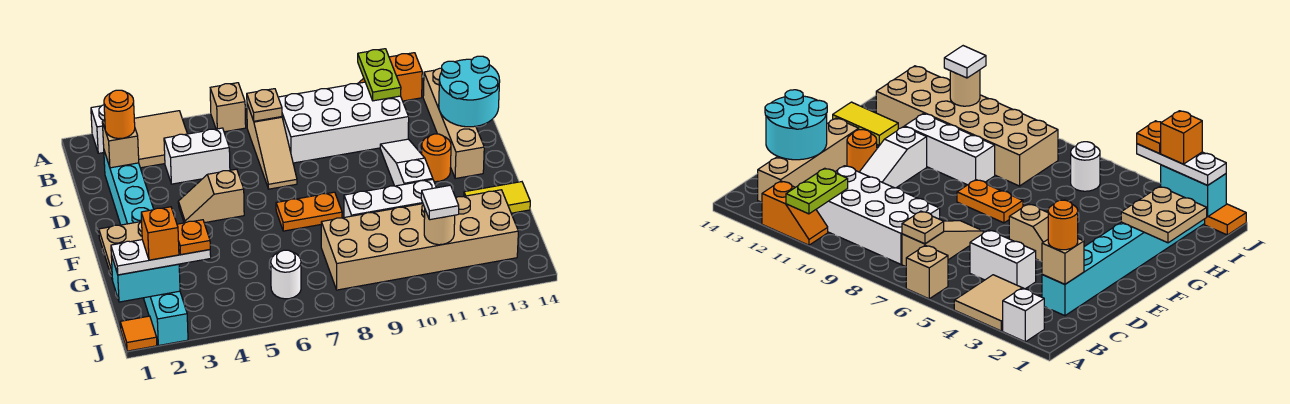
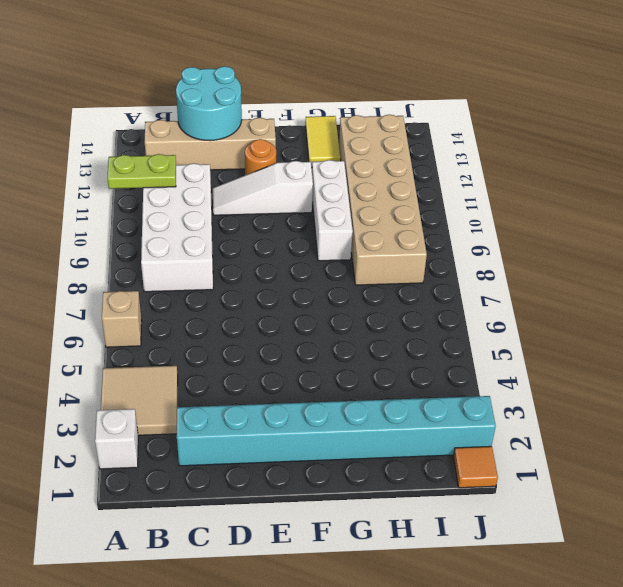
none -> orange slope A11:A12 level 1 top 12
none -> tan slope B7:D7 level 1 top B
none -> white brick C4:C5 level 1
none -> tan slope E4:E5 level 1 top 5

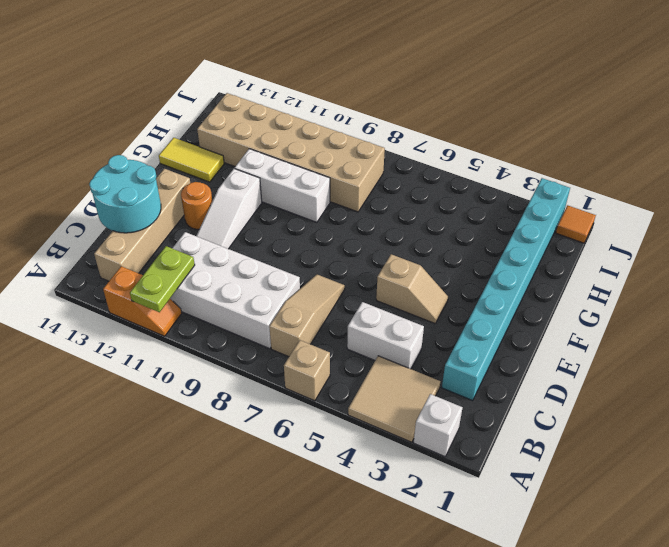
none -> orange plate F7:F8 level 1
none -> white round brick I6 level 1
none -> tan plate B7 level 2
none -> tan brick C2 level 2

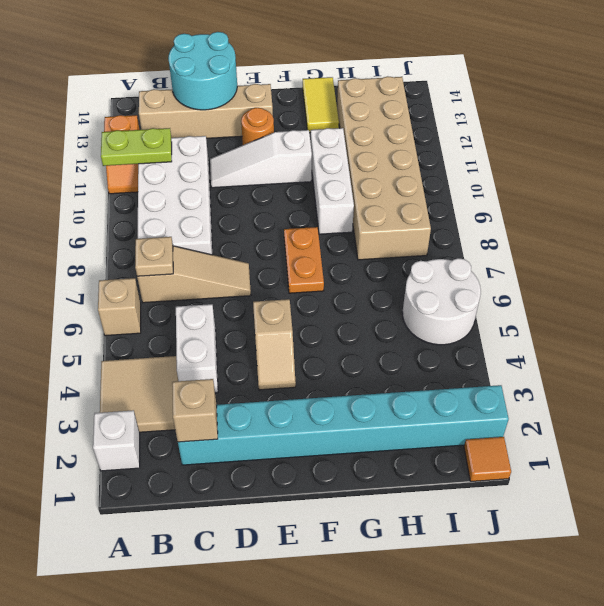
white round brick I5:J6 level 1 -> white round brick I6 level 1
none -> tan plate G1:H2 level 2
none -> cyan brick I1:I2 level 2
none -> tan round brick I11 level 2
none -> orange round brick C2 level 3

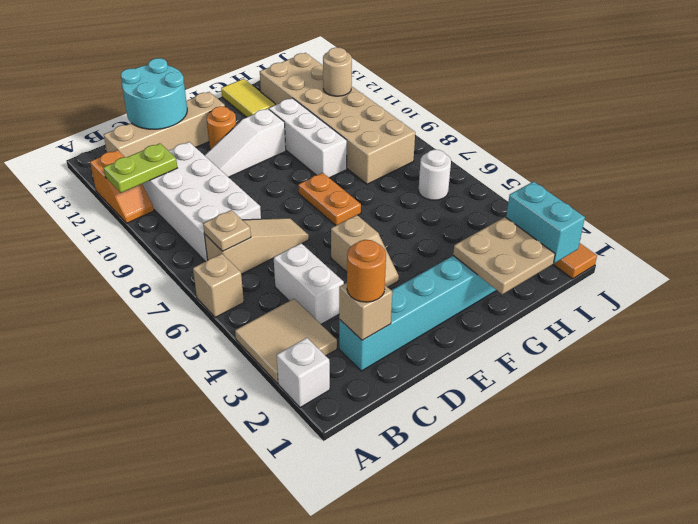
none -> white plate I1:I3 level 3
none -> white tile I11 level 3
none -> orange brick I2 level 4
none -> orange plate I3 level 4

